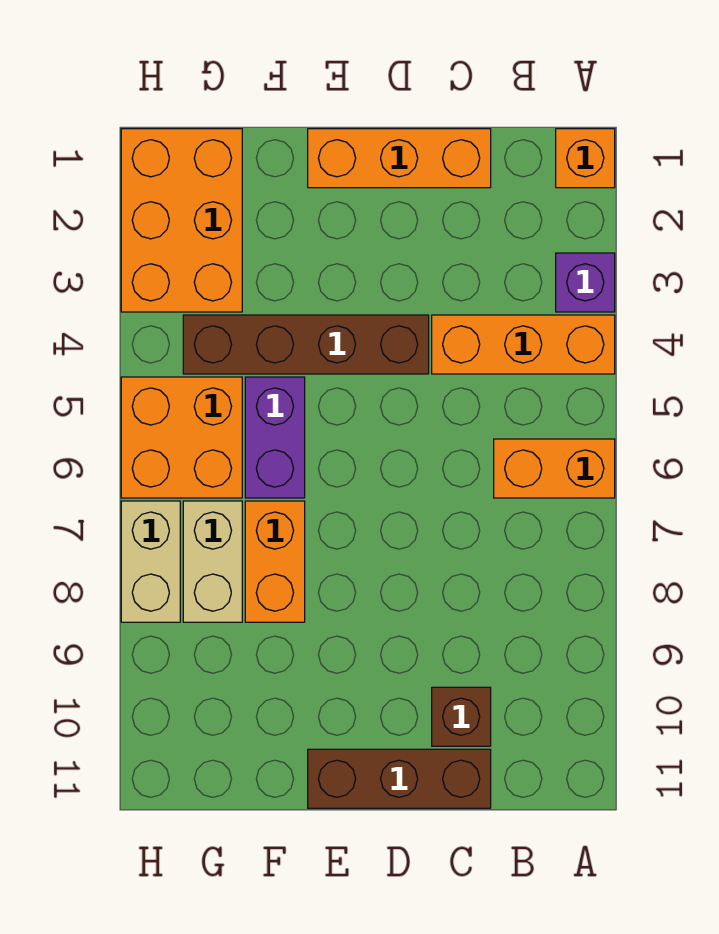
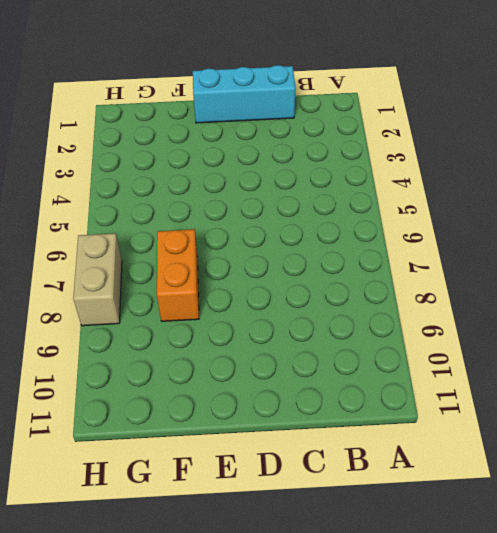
cyan brick C1:E1 level 1 -> orange brick C1:E1 level 1
none -> orange brick A1 level 1
none -> purple brick A3 level 1
none -> orange brick A4:C4 level 1

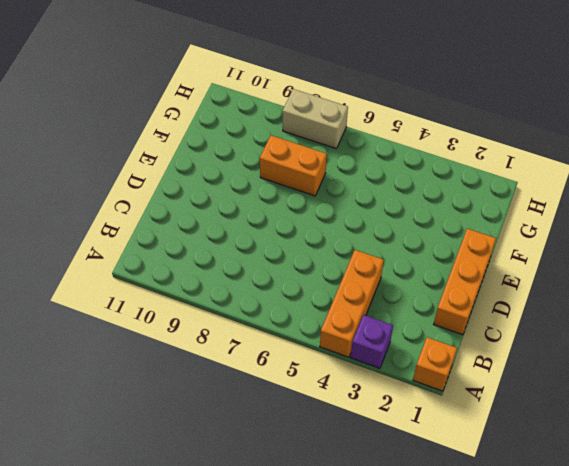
none -> orange brick A6:B6 level 1
none -> brown brick C10 level 1
none -> brown brick C11:E11 level 1

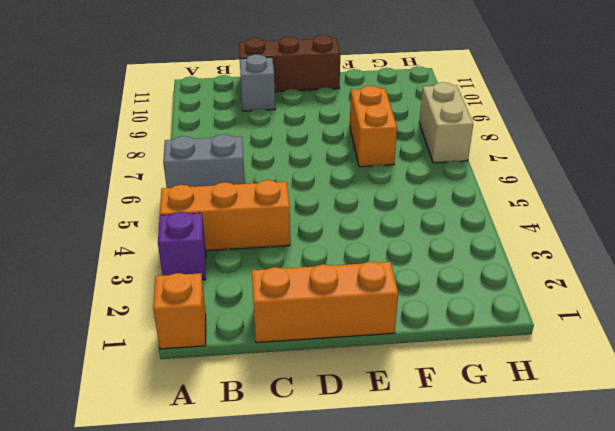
grey brick A6:B6 level 1 -> orange brick A6:B6 level 1
grey brick C10 level 1 -> brown brick C10 level 1
none -> brown brick D4:G4 level 1
none -> purple brick F5:F6 level 1
none -> orange brick G1:H3 level 1

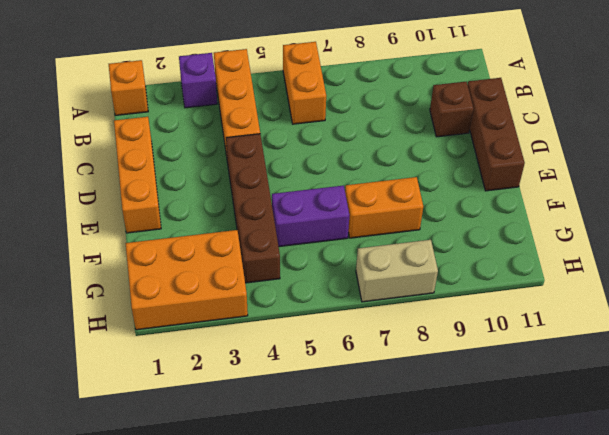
none -> orange brick G5:H6 level 1
none -> tan brick G7:G8 level 1

